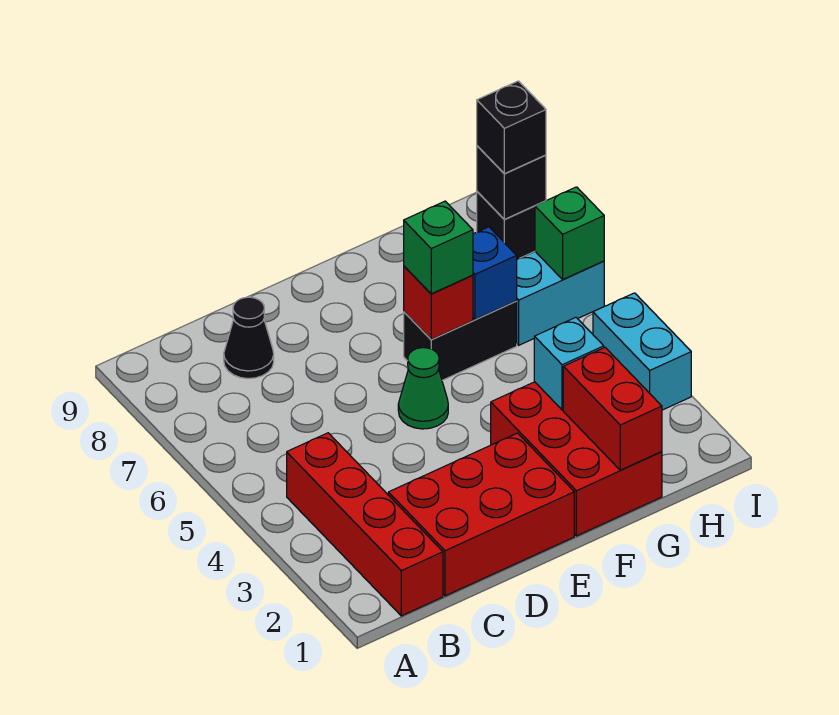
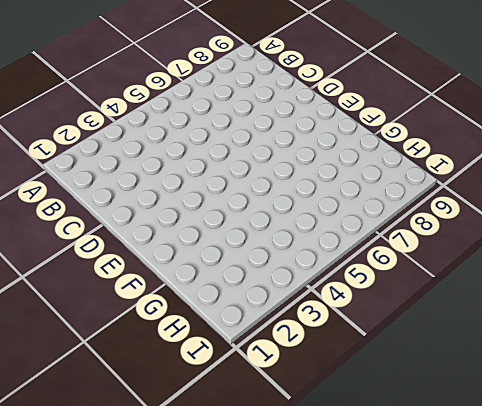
none -> red brick B1:B4 level 1
none -> red brick C1:E2 level 1
none -> black cone C8 level 1

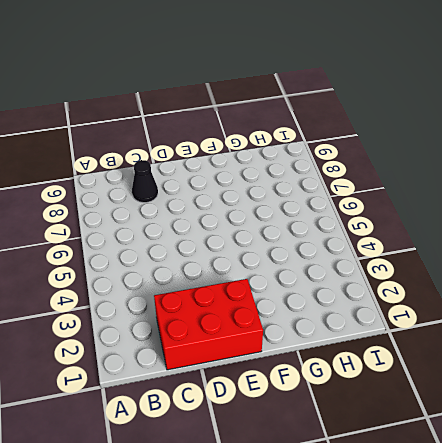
none -> red brick B1:B4 level 1
none -> green cone E5 level 1
none -> red brick F1:G3 level 1

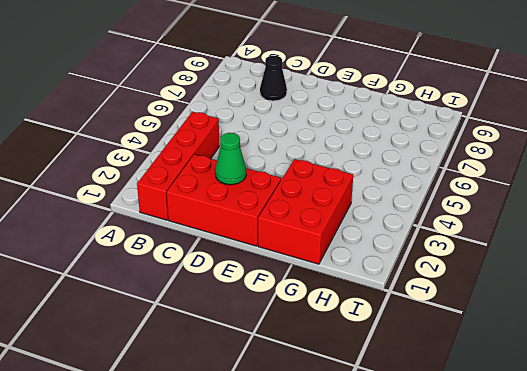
green cone D2 level 2 -> green cone E5 level 1
none -> black brick F6:G6 level 1
none -> cyan brick H6:I6 level 1
none -> cyan brick I3:I4 level 1

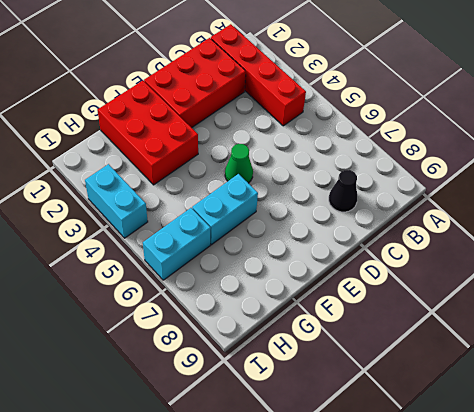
cyan brick F6:G6 level 1 -> black brick F6:G6 level 1
none -> black brick I8 level 1
none -> red brick F6 level 2
none -> red brick G1:G2 level 2

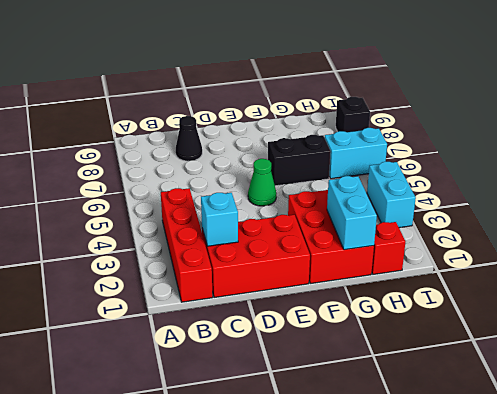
cyan brick C2 level 2 -> cyan brick G3 level 2
cyan brick G1:G2 level 2 -> red brick G1:G2 level 2
red brick H1 level 1 -> red brick F6 level 2
none -> blue brick G6 level 2
none -> green brick I6 level 2
none -> black brick I8 level 2

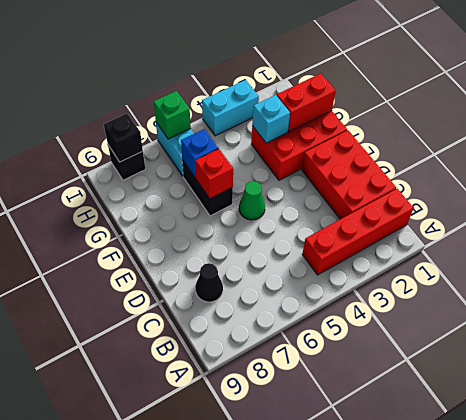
none -> green brick F6 level 3
none -> black brick I8 level 3

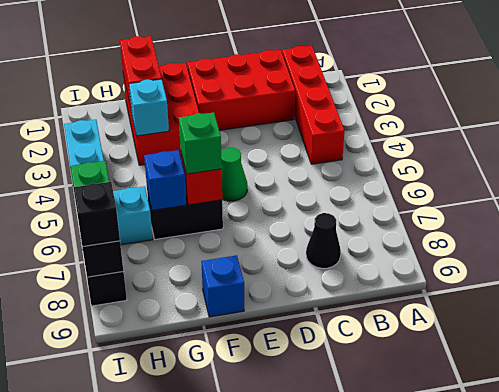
blue brick F9 level 1 -> none

